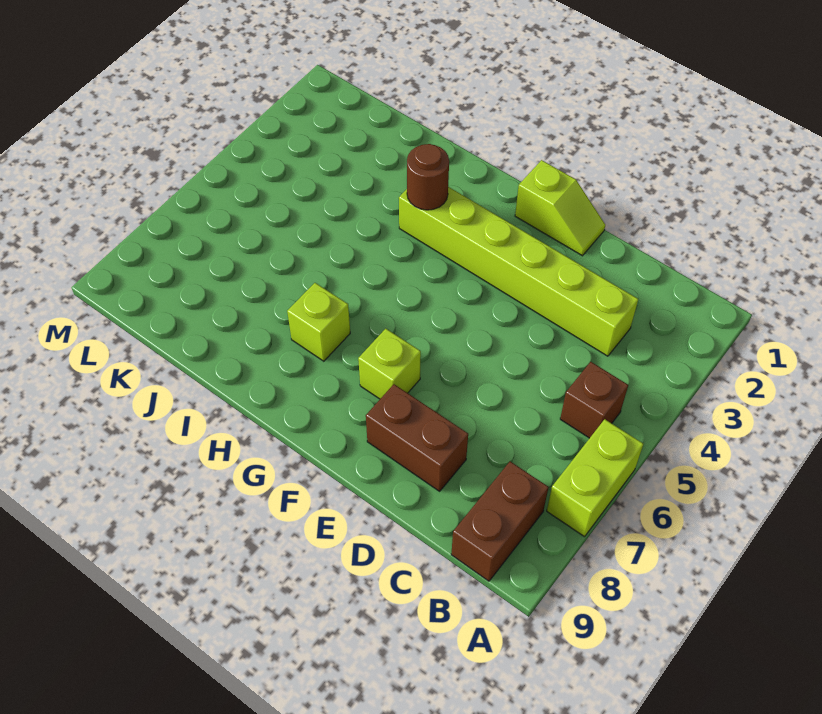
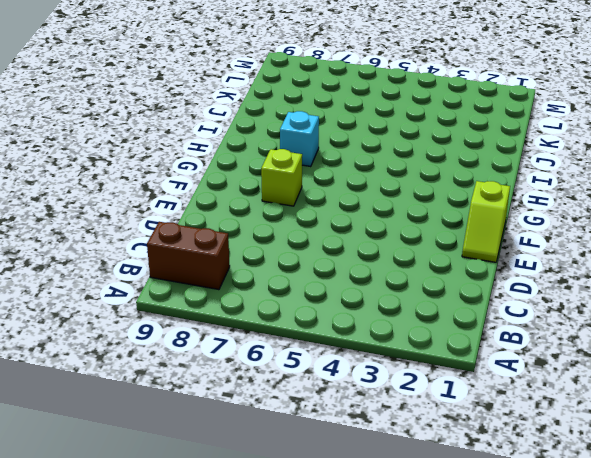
cyan brick H7 level 1 -> lime brick H7 level 1
none -> lime brick A6:A7 level 1
none -> brown brick B5 level 1

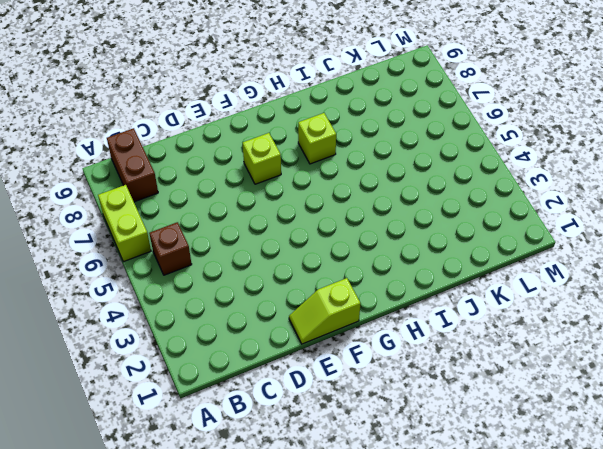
none -> lime brick C3:H3 level 1
none -> brown brick D8:E8 level 1

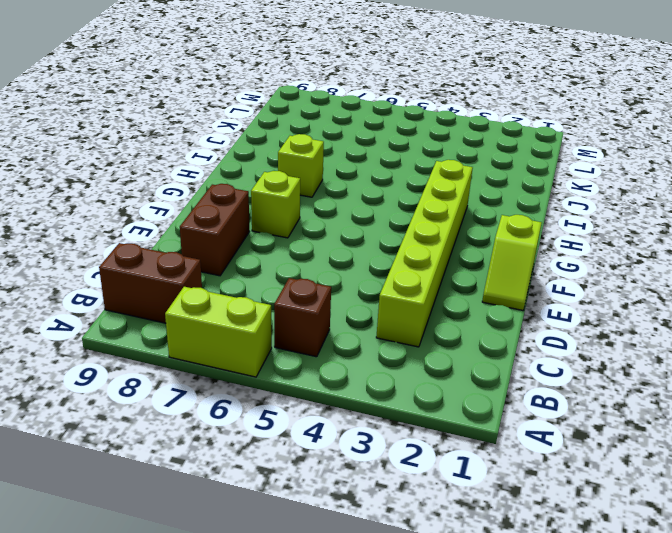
none -> brown round brick H3 level 2

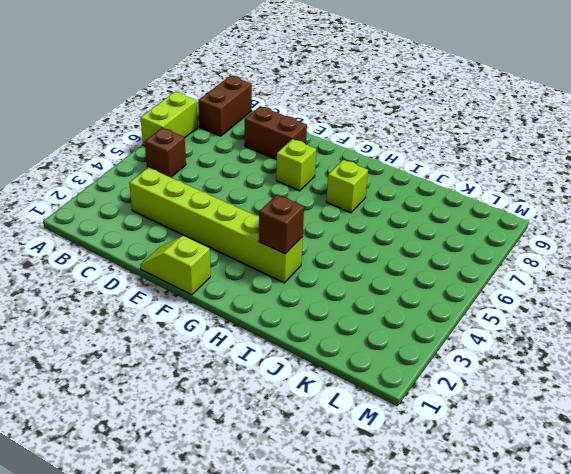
brown brick H3 level 2 -> brown round brick H3 level 2

